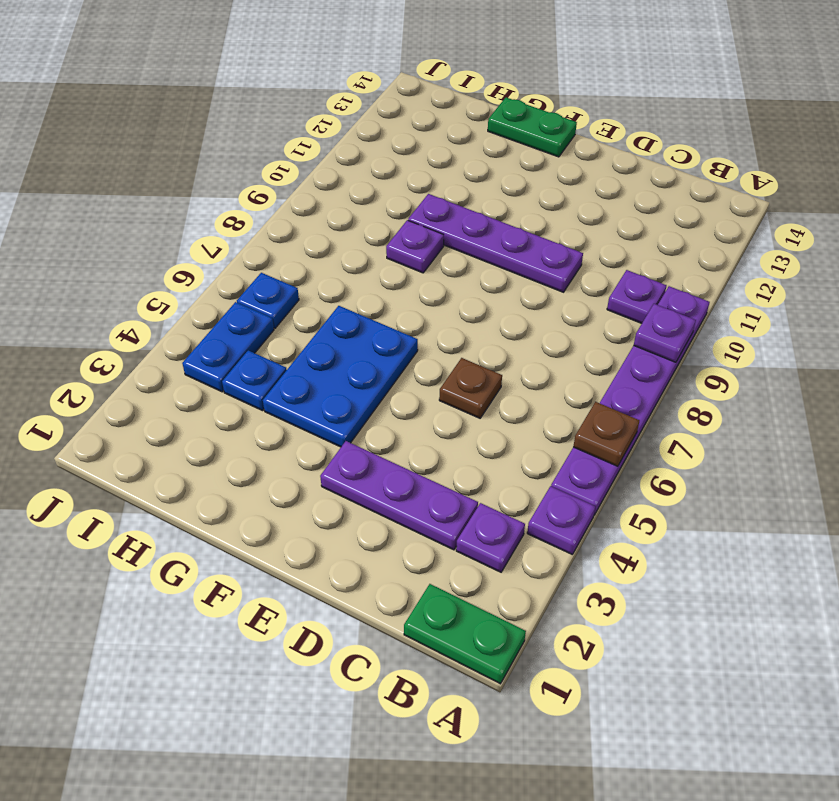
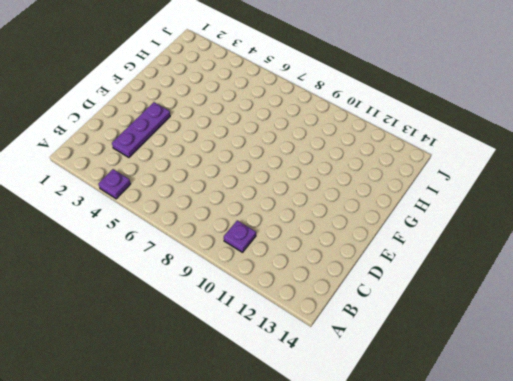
none -> green plate A1:B1 level 1
none -> purple plate A5:A10 level 1
none -> purple plate B3 level 1

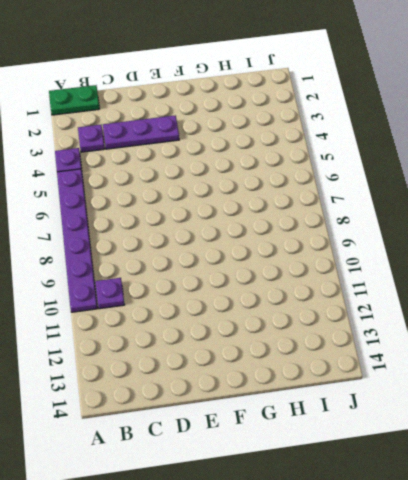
none -> brown plate D6 level 1
none -> purple plate D10:G10 level 1
none -> blue plate F4:G6 level 1

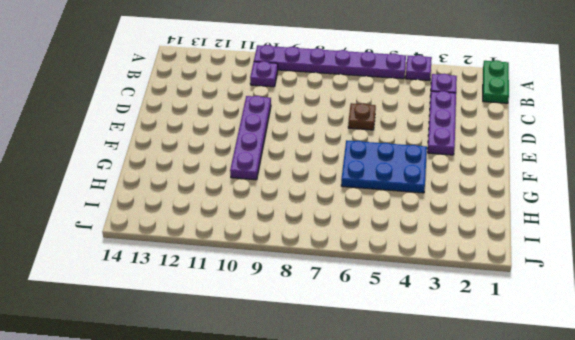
none -> green plate F14:G14 level 1
none -> purple plate G9 level 1
none -> blue plate H4 level 1

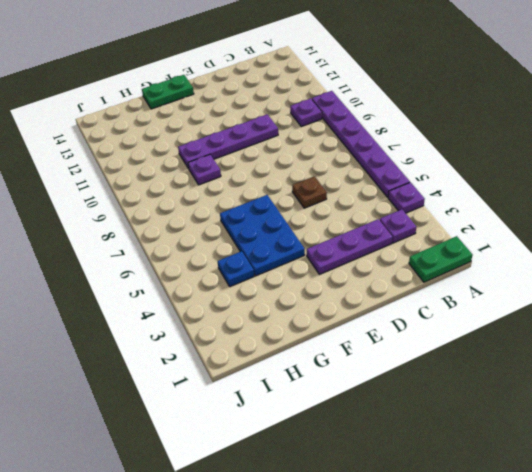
none -> blue plate I4:I5 level 1
none -> blue plate I6 level 1
none -> brown plate A6 level 2

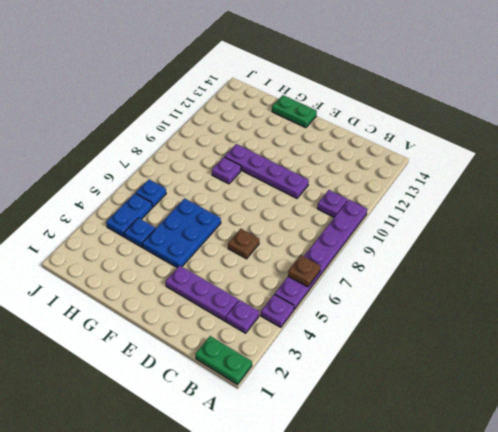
none -> purple plate A9 level 2

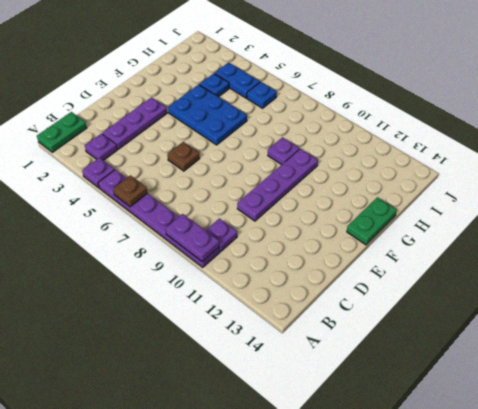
purple plate A9:A10 level 2 -> purple plate A9 level 2

